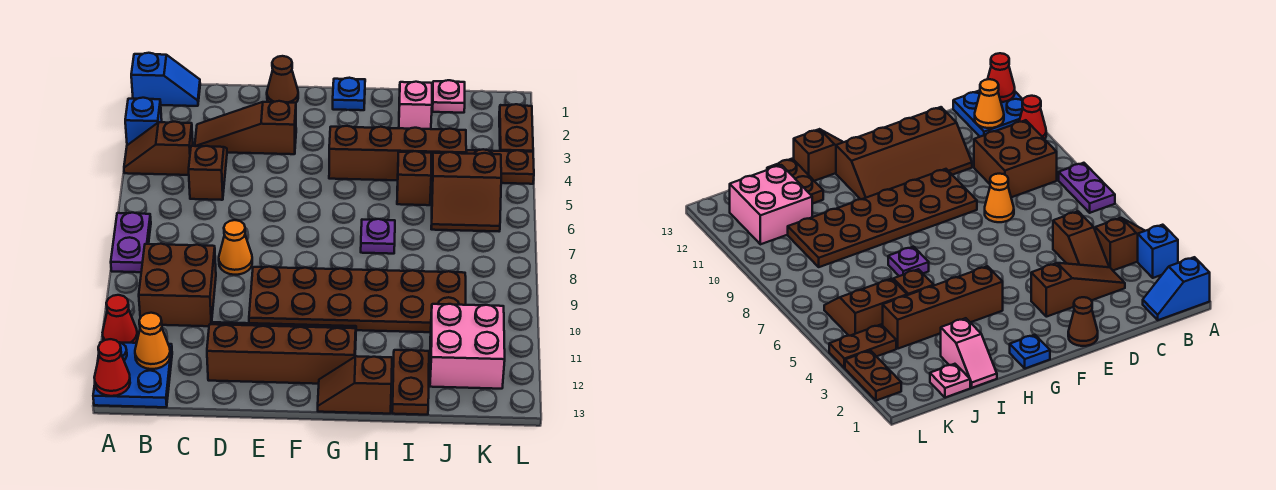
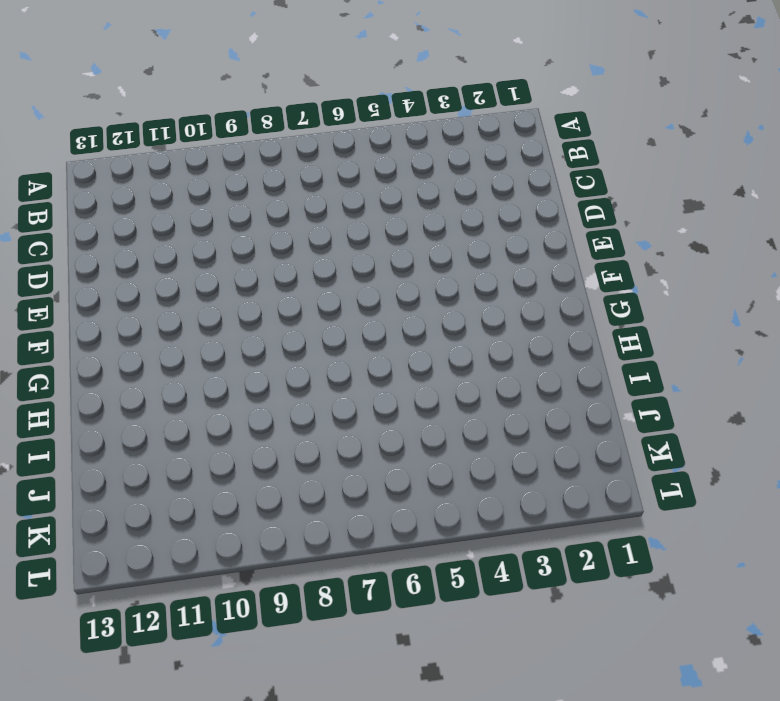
none -> blue slope A1:B1 level 1 top A
none -> blue brick A3 level 1
none -> brown slope A4:B4 level 1 top B

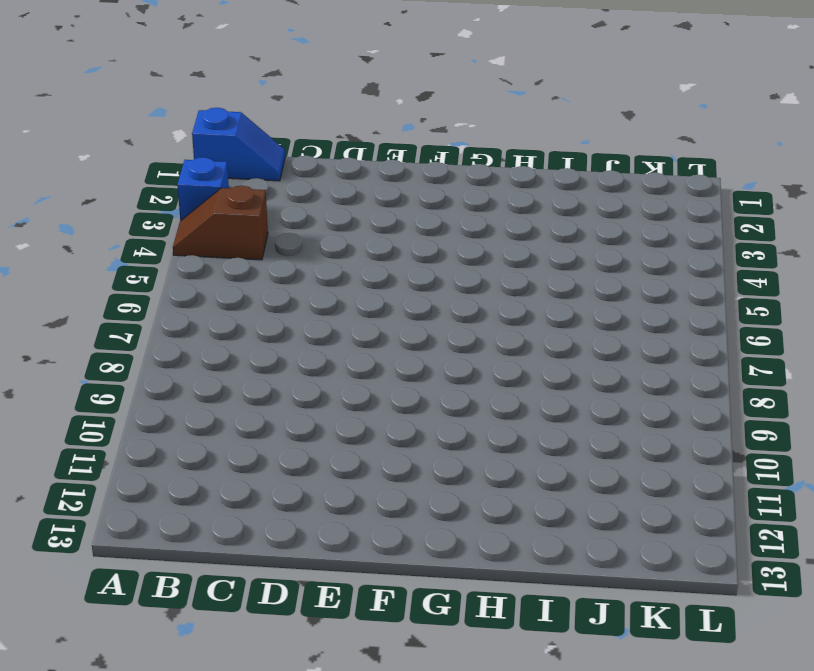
none -> purple plate A7:A8 level 1
none -> red cone A11 level 1
none -> blue plate A12:B13 level 1

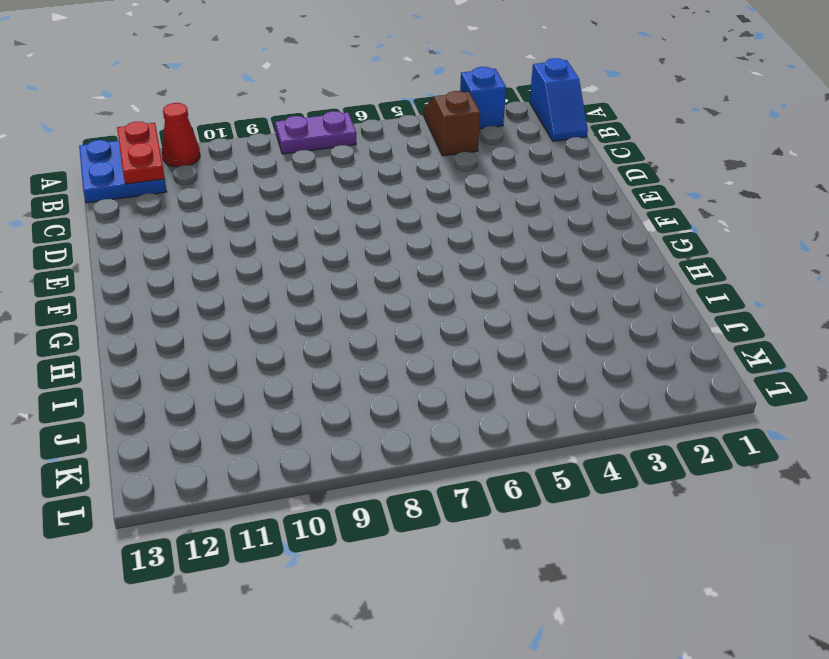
red plate A12:B12 level 2 -> orange cone B12 level 2
none -> brown brick B9:C10 level 1
none -> brown slope C3:E3 level 1 top E
none -> brown slope C4:C5 level 1 top 5

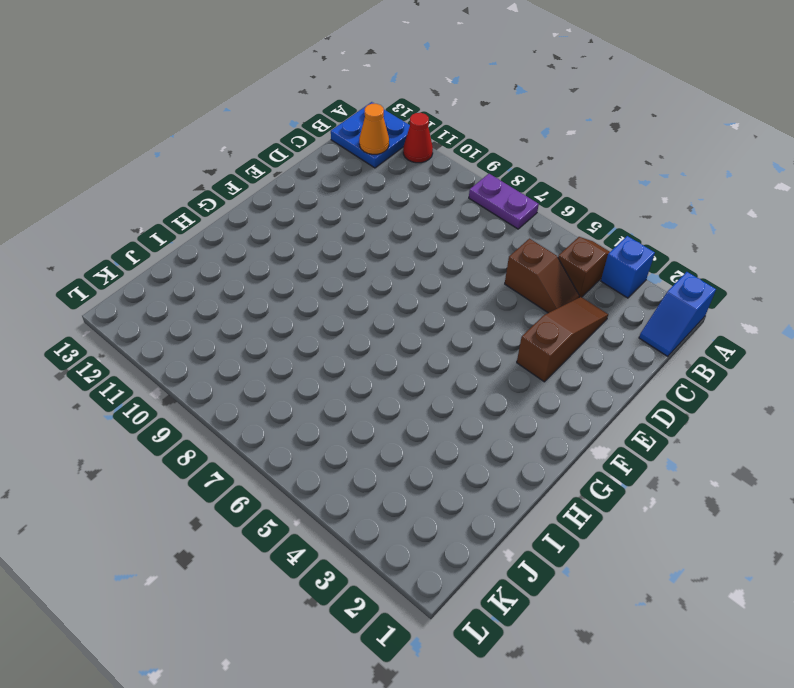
none -> brown brick B9:C10 level 1
none -> orange cone D8 level 1
none -> brown slope D11:G12 level 1 top 12

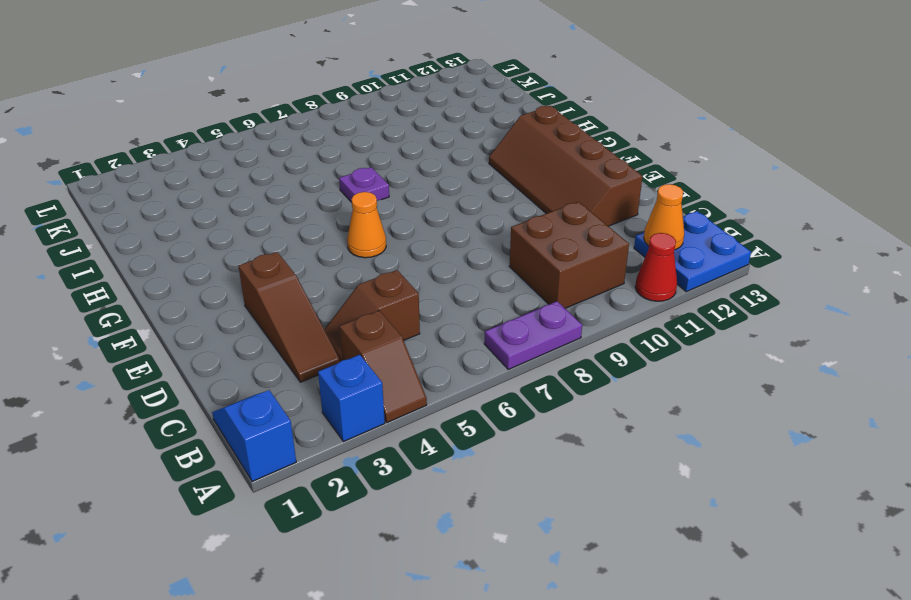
orange cone F6 level 1 -> orange cone D8 level 1
none -> brown cone E1 level 1
none -> brown plate E9:J10 level 1
none -> blue plate G1 level 1

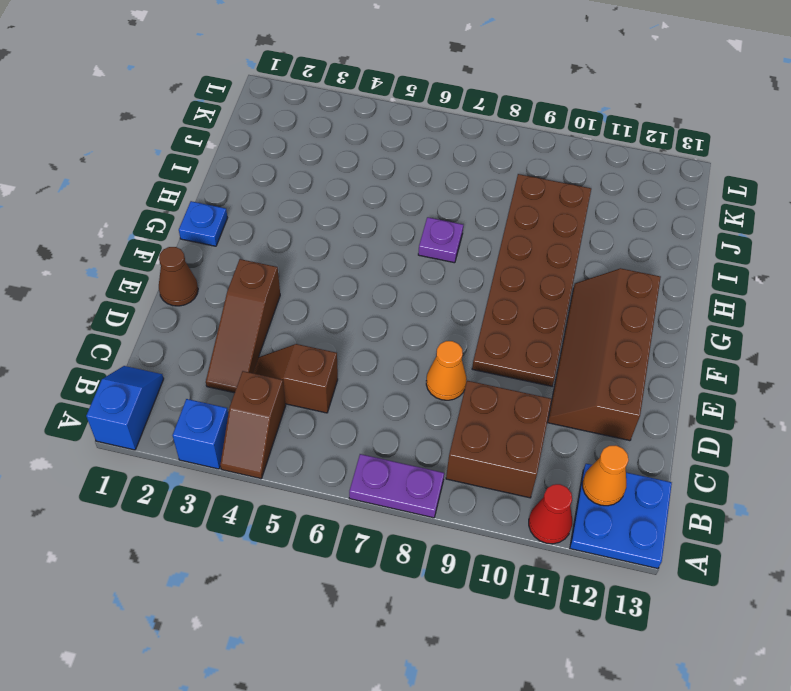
none -> brown brick G4:J4 level 1
none -> brown slope G13:H13 level 1 top H
none -> pink slope I1:I2 level 1 top 2

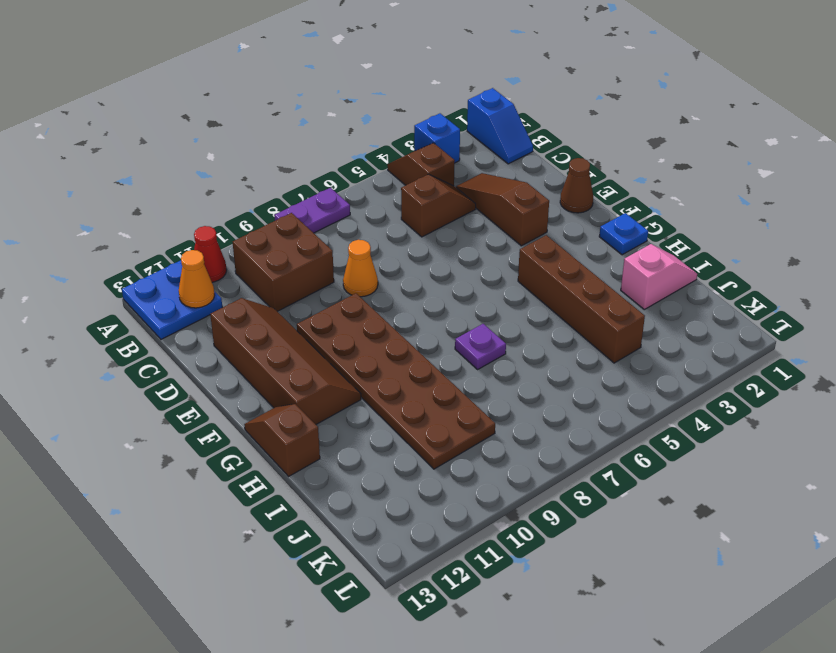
none -> brown brick I5 level 1
none -> brown plate I12:I13 level 1
none -> pink plate J1 level 1

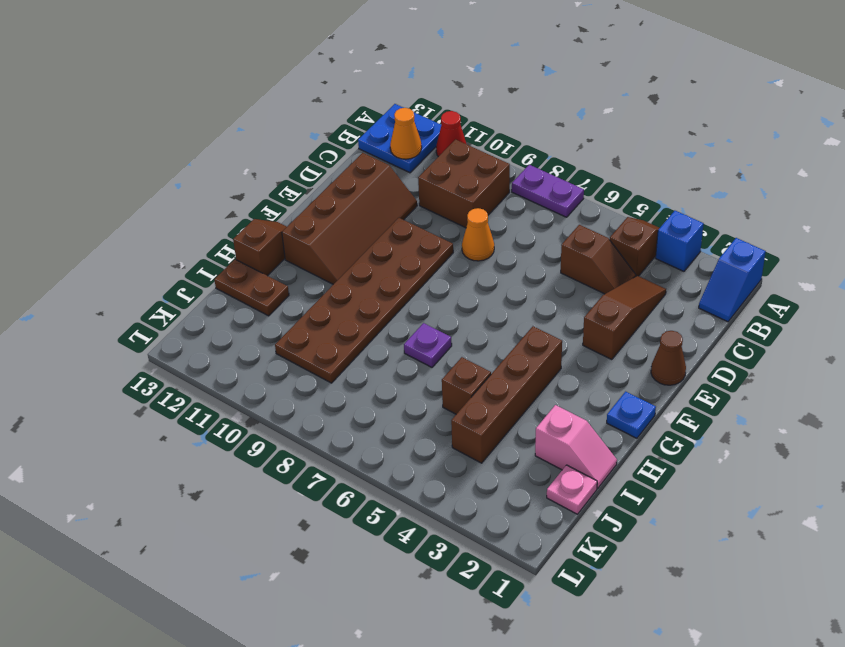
none -> brown slope J5:K6 level 1 top 5
none -> pink brick J11:K12 level 1
none -> brown plate K4:L4 level 1

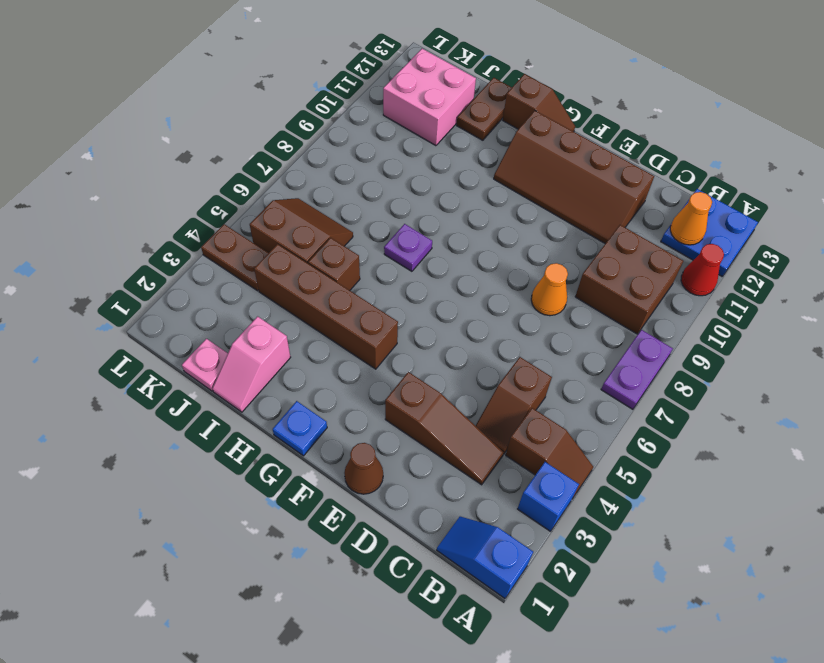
none -> brown plate E9:J10 level 1
none -> brown plate L2:L3 level 1
none -> red cone A13 level 2

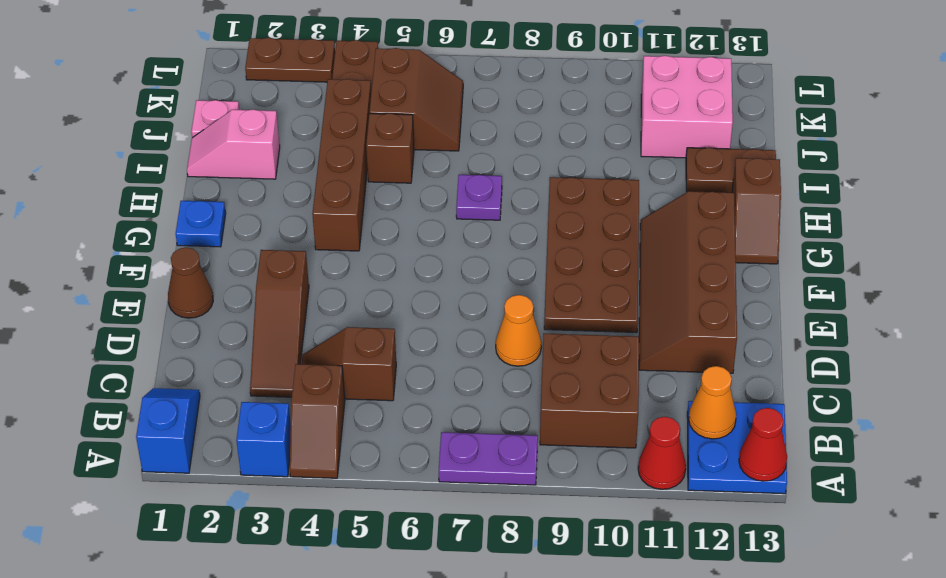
brown plate E9:H10 level 1 -> brown plate E9:J10 level 1

